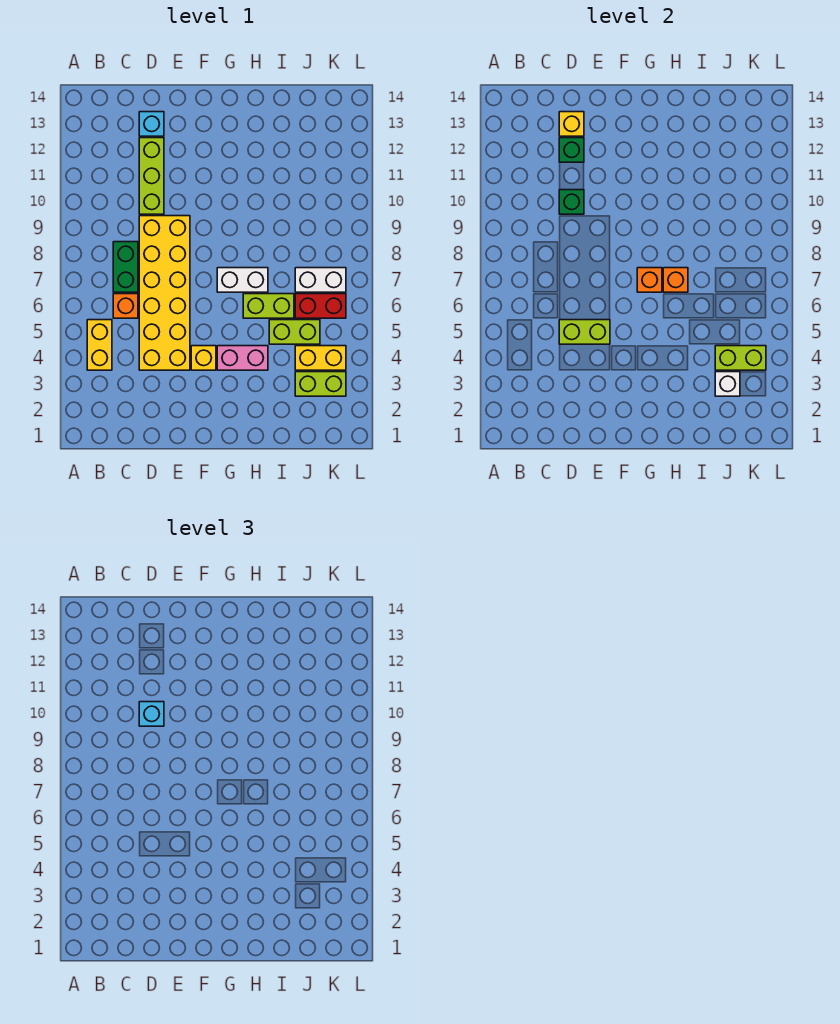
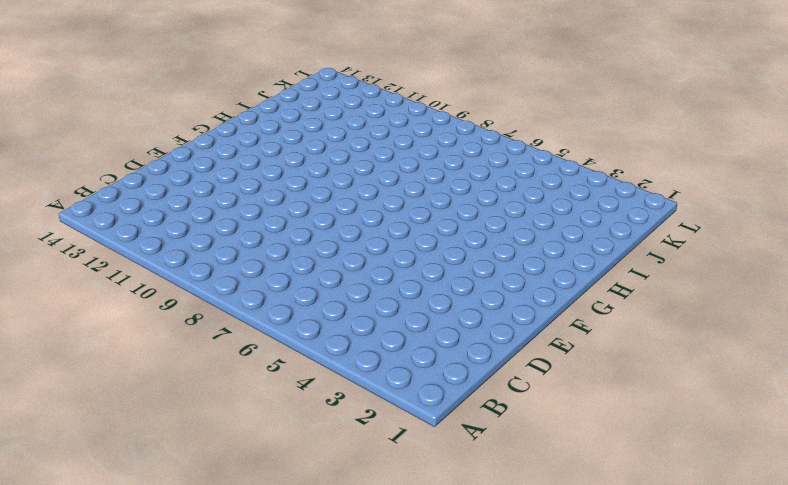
none -> yellow brick B4:B5 level 1
none -> orange brick C6 level 1
none -> green brick C7:C8 level 1

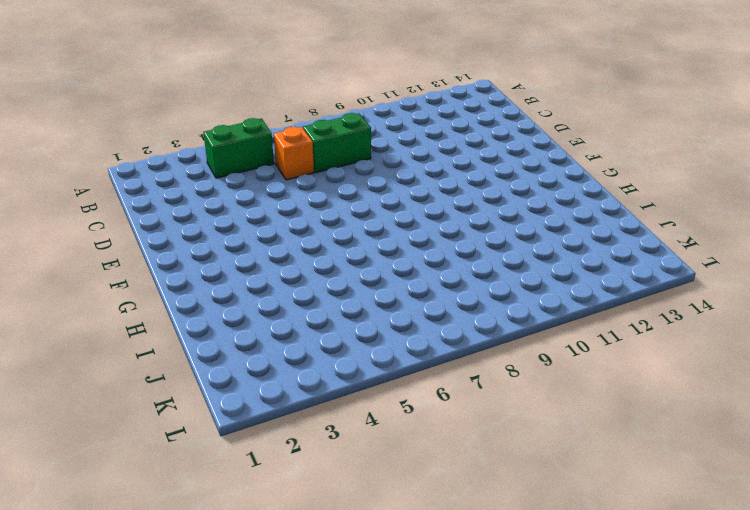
green brick B4:B5 level 1 -> yellow brick B4:B5 level 1
none -> yellow brick D4:E9 level 1
none -> lime brick D10:D12 level 1
none -> cyan brick D13 level 1

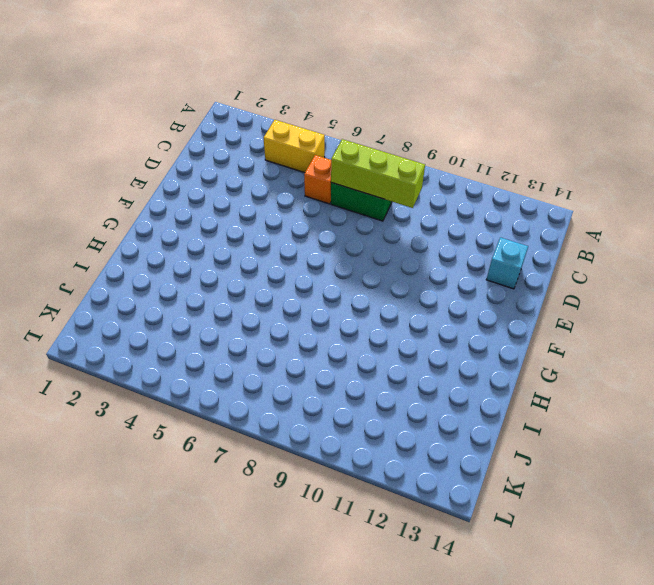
lime brick C7:C9 level 2 -> lime brick D10:D12 level 1
none -> yellow brick D4:E9 level 1
none -> yellow brick F4 level 1
none -> pink brick G4:H4 level 1

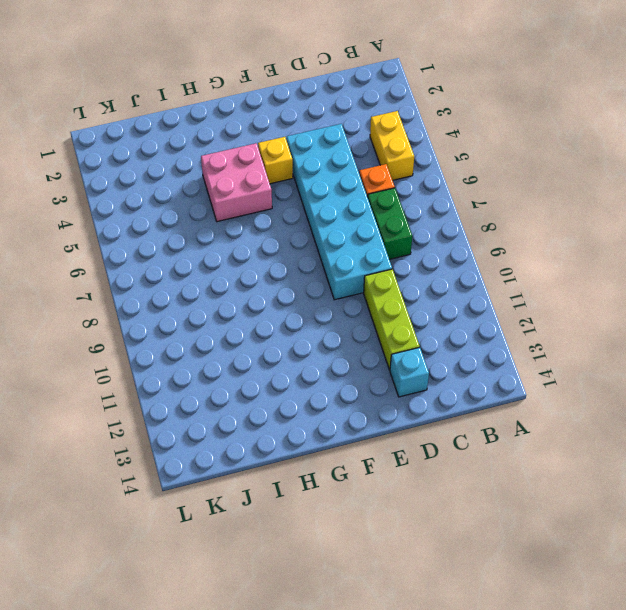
cyan brick D4:E9 level 1 -> yellow brick D4:E9 level 1
pink brick G4:H5 level 1 -> pink brick G4:H4 level 1
none -> white brick G7:H7 level 1
none -> lime brick H6:I6 level 1
none -> lime brick I5:J5 level 1

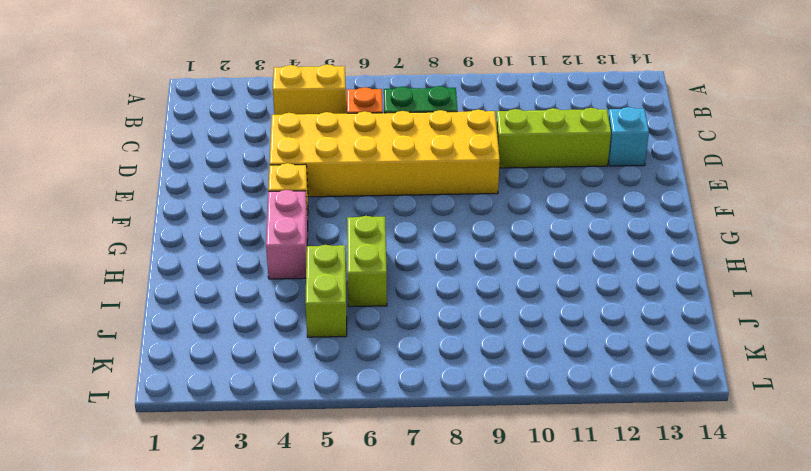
none -> white brick G7:H7 level 1
none -> lime brick J3:K3 level 1
none -> yellow brick J4:K4 level 1

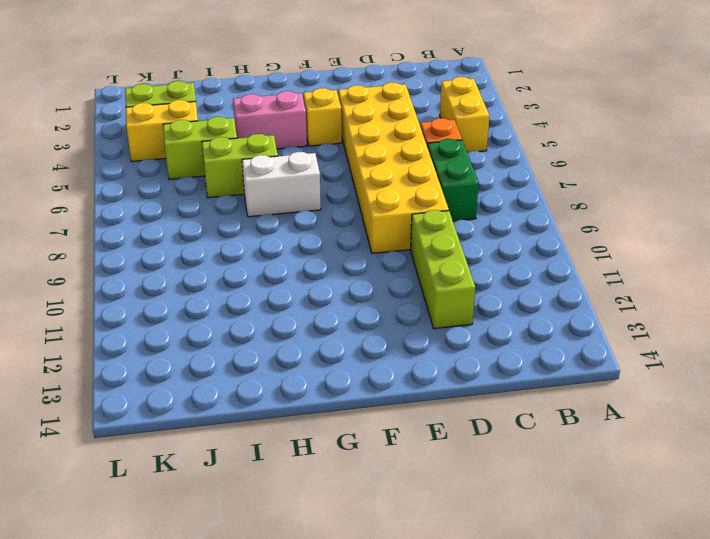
none -> cyan brick D13 level 1
none -> red brick J6:K6 level 1
none -> white brick J7:K7 level 1

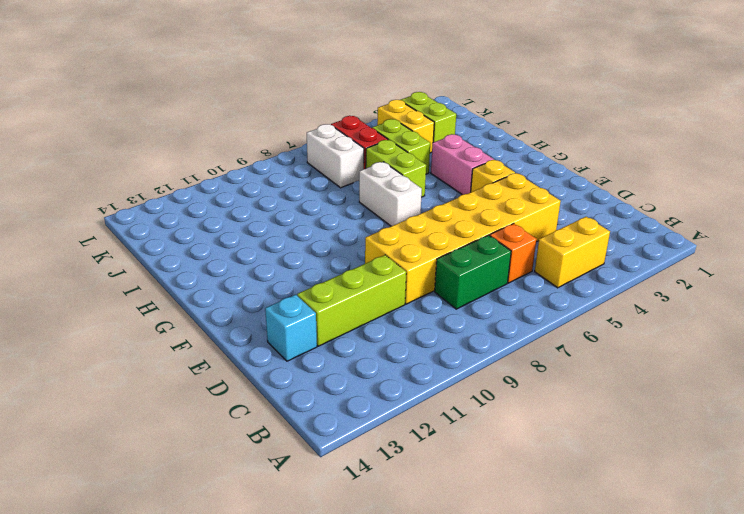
none -> lime brick D5:E5 level 2
none -> green brick D10 level 2
none -> green brick D12 level 2

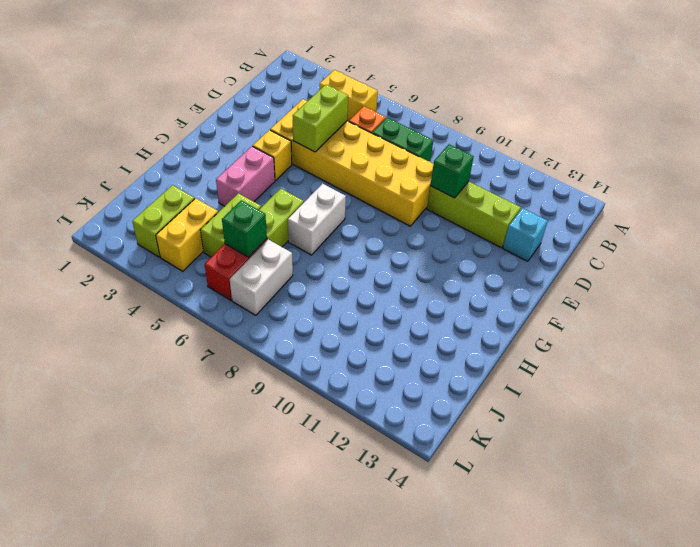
green brick J6 level 2 -> green brick D12 level 2
none -> yellow brick D13 level 2
none -> orange brick G7 level 2
none -> orange brick H7 level 2

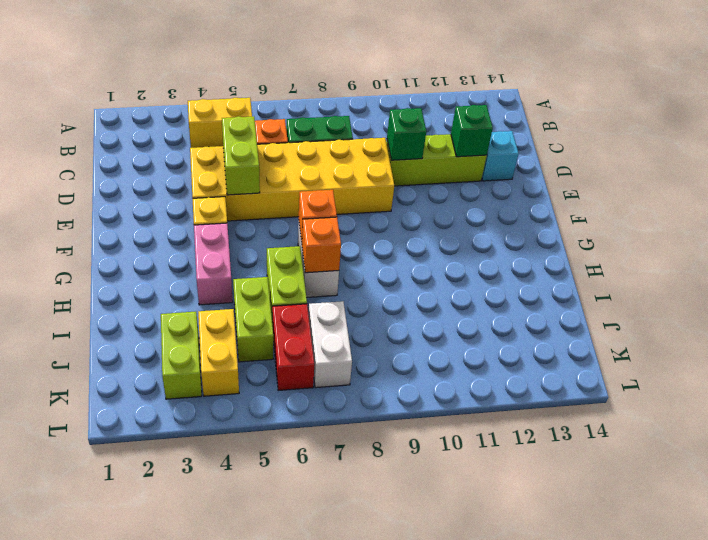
none -> yellow brick D13 level 2
none -> white brick J3 level 2
none -> lime brick J4:K4 level 2

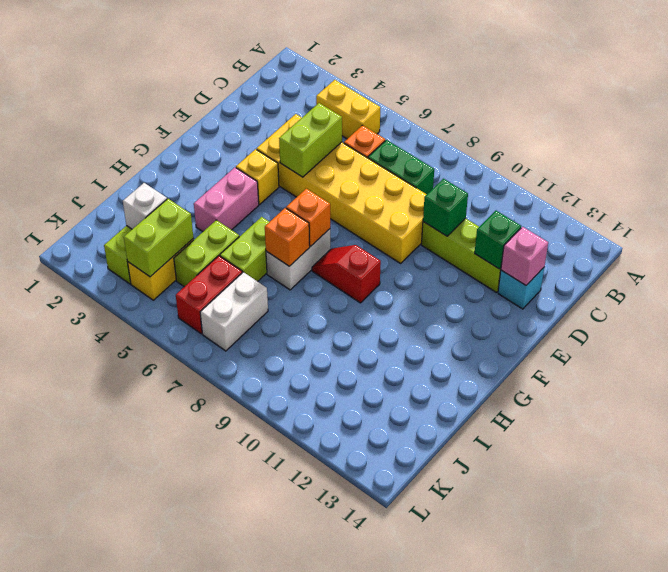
pink brick D13 level 2 -> yellow brick D13 level 2
red slope G8:G9 level 1 top 9 -> none
none -> cyan brick D10 level 3

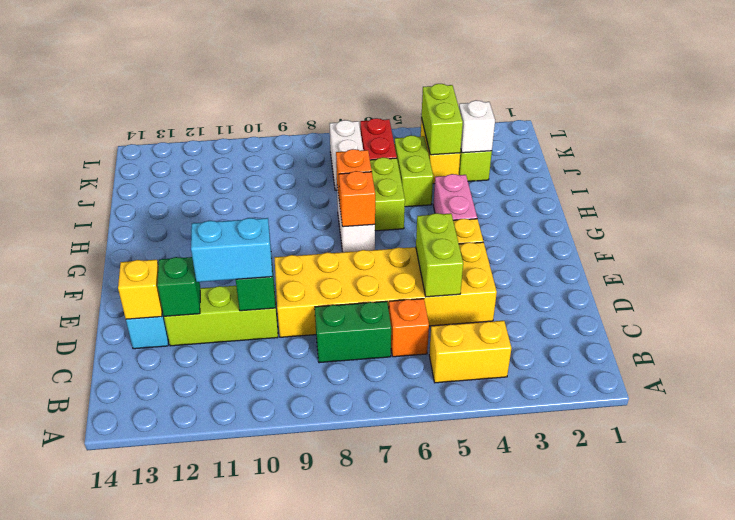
cyan brick D10:D11 level 3 -> cyan brick D10 level 3

